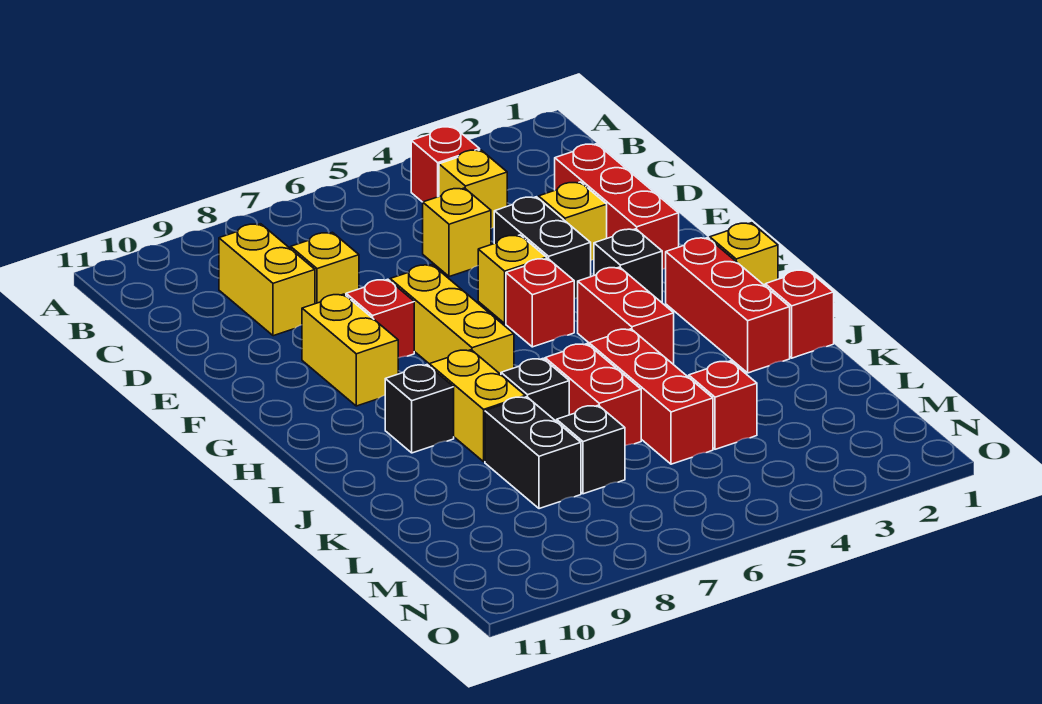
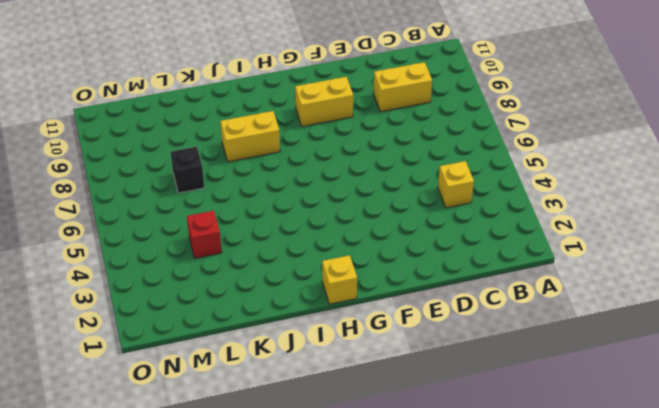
none -> red brick B4 level 1
none -> red brick D2:F2 level 1
none -> yellow brick D5 level 1

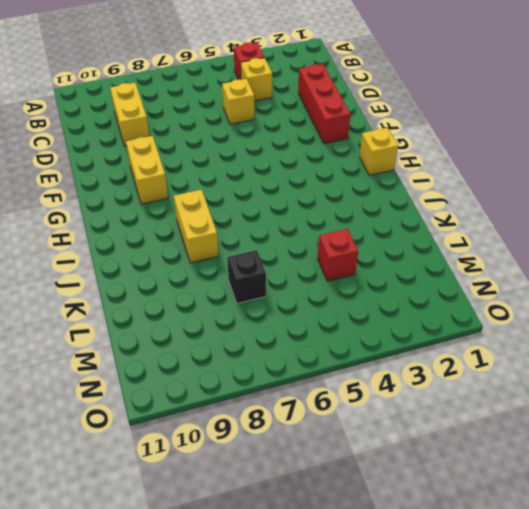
none -> yellow brick D8 level 1
none -> yellow brick E3 level 1
none -> black brick E4:F4 level 1

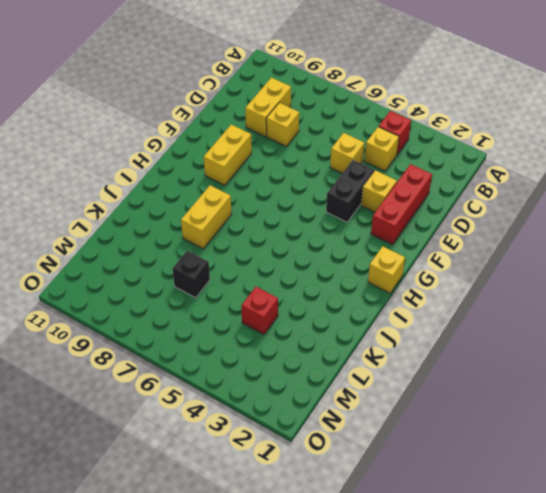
none -> yellow brick F5 level 1
none -> yellow brick F7:H7 level 1
none -> red brick F8 level 1

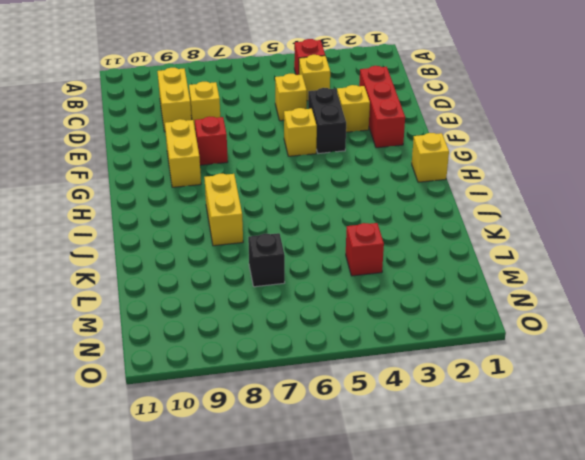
none -> yellow brick F7:H7 level 1
none -> black brick G3 level 1
none -> red brick G5 level 1

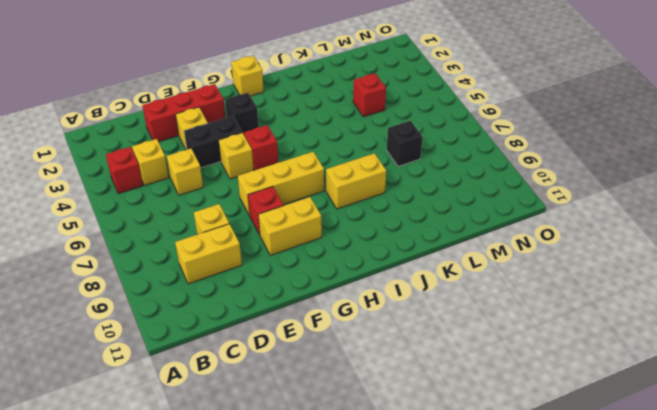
none -> red brick H2:J2 level 1
none -> red brick H4:I4 level 1
none -> black brick I9 level 1

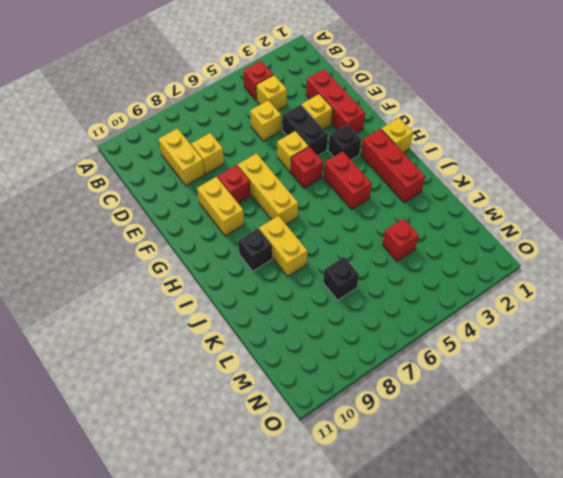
none -> red brick J1 level 1
none -> red brick J5:L5 level 1
none -> red brick J6:K6 level 1

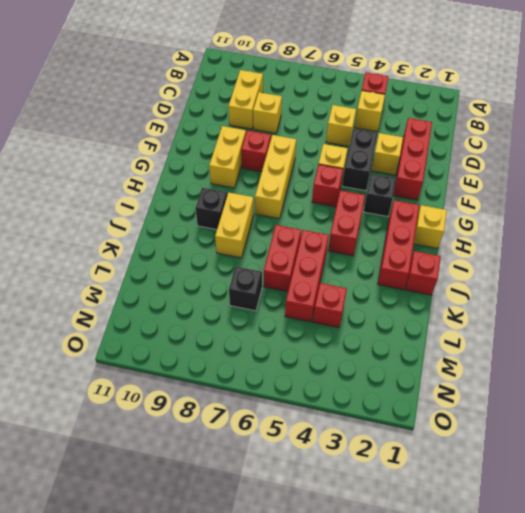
none -> black brick J7 level 1
none -> black brick K8:L8 level 1

